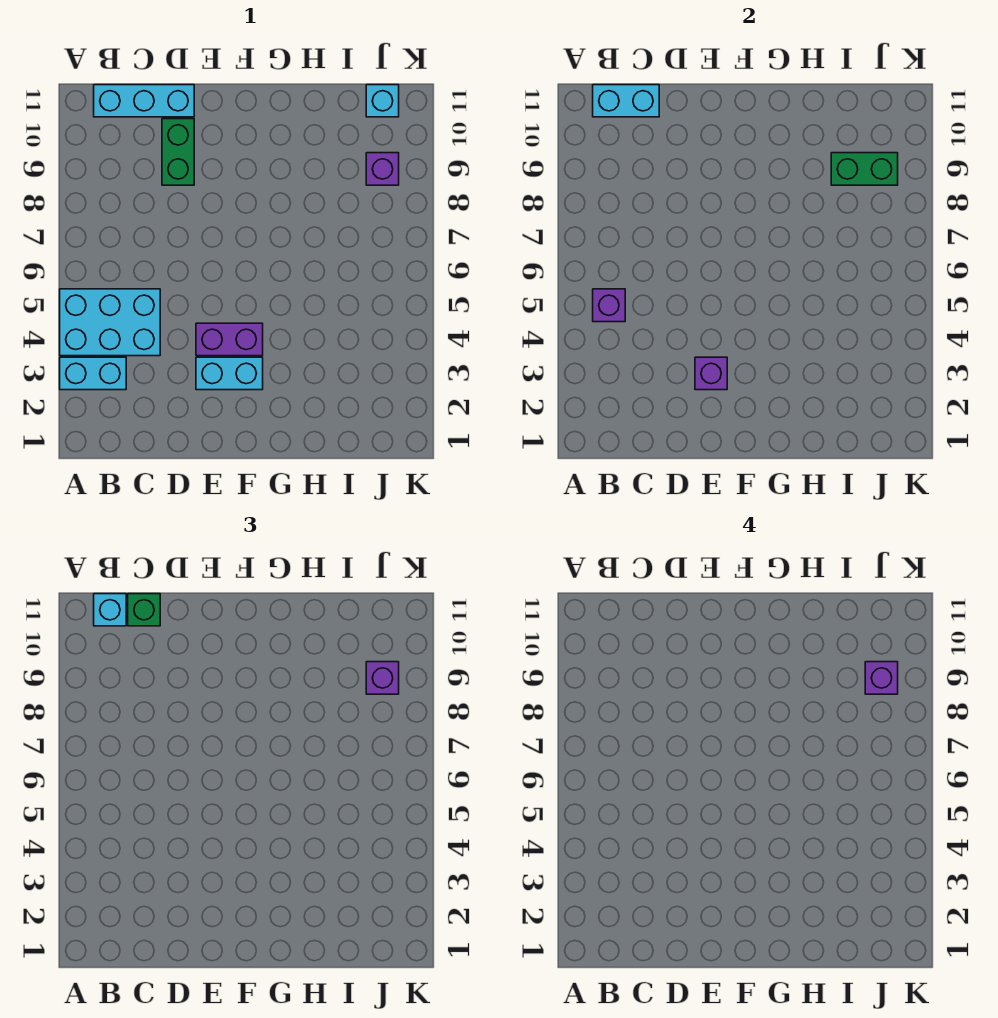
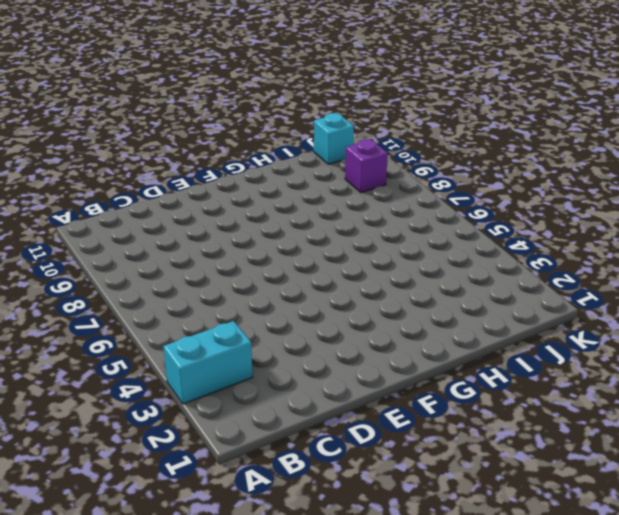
none -> cyan brick A4:C5 level 1
none -> cyan brick B11:D11 level 1
none -> green brick D9:D10 level 1

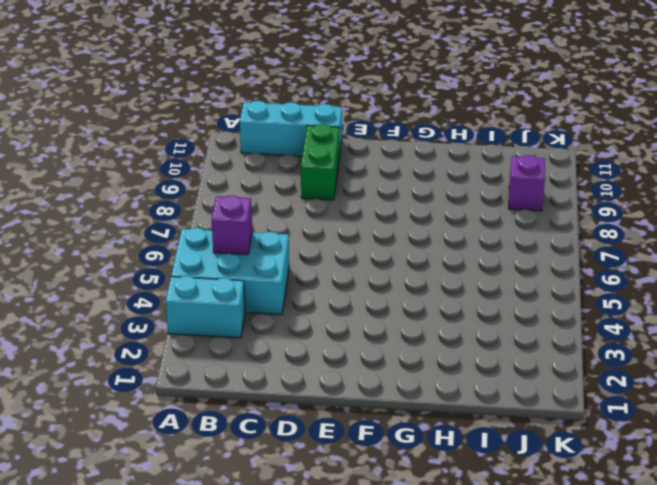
none -> cyan brick E3:F3 level 1
none -> purple brick E4:F4 level 1
none -> cyan brick J11 level 1

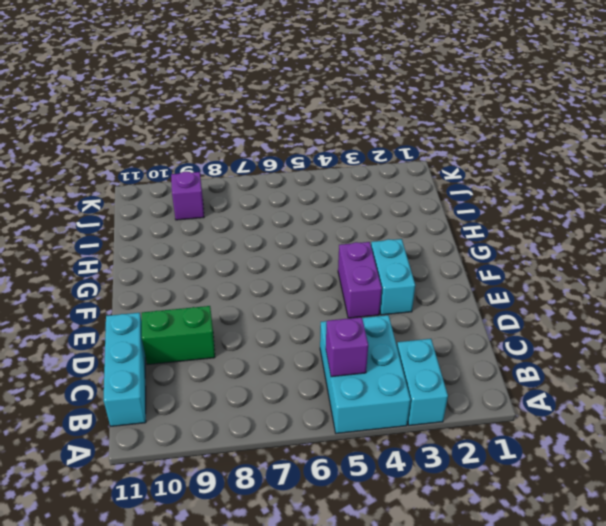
none -> cyan brick J11 level 1
none -> cyan brick B11:C11 level 2
none -> purple brick E3 level 2

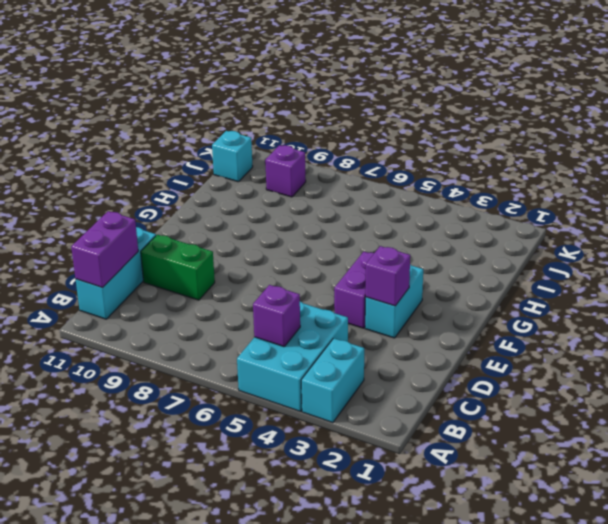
purple brick B11:C11 level 2 -> cyan brick B11:C11 level 2
none -> green brick I9:J9 level 2
none -> cyan brick B11 level 3
none -> green brick C11 level 3

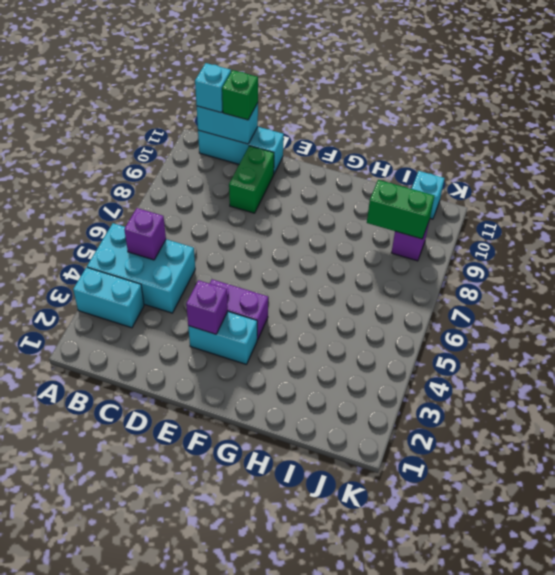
none -> purple brick J9 level 3
none -> purple brick J9 level 4

